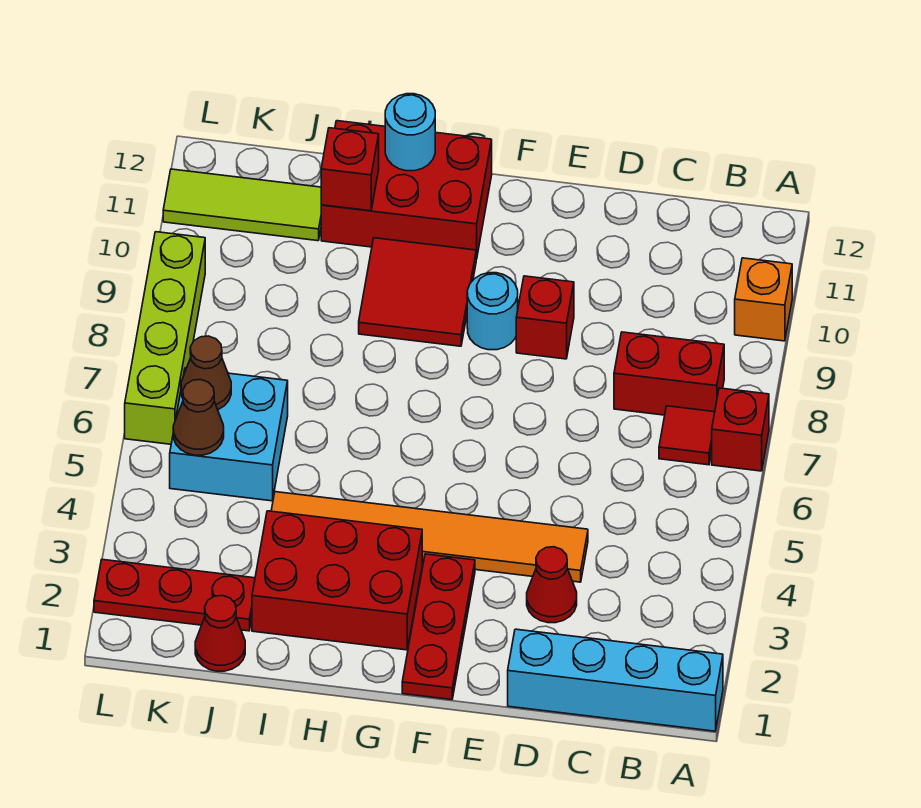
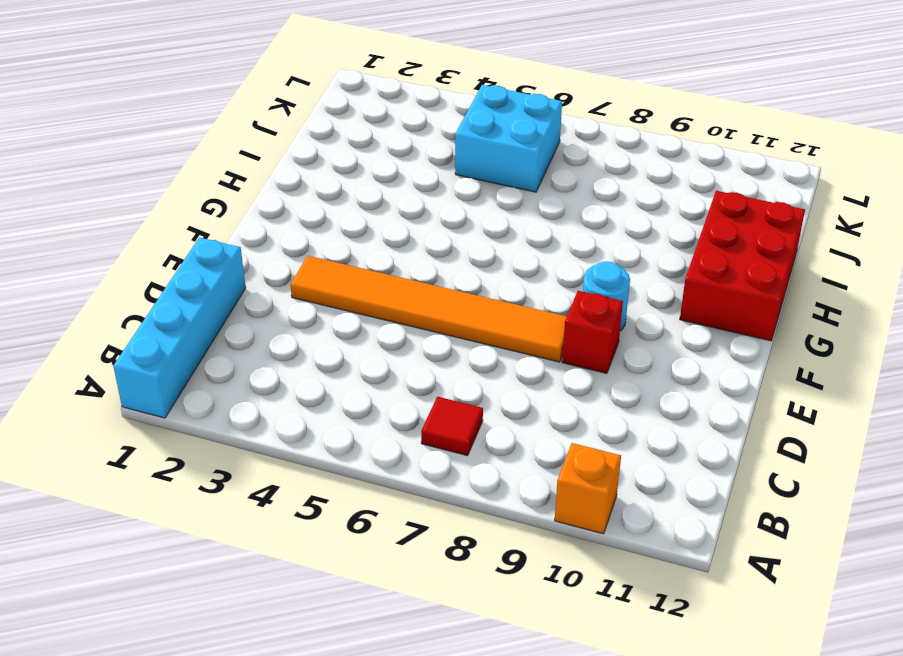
orange tile E3:E8 level 1 -> orange tile D4:I4 level 1
none -> red brick A7 level 1
none -> red brick B8:C8 level 1
none -> red cone D3 level 1

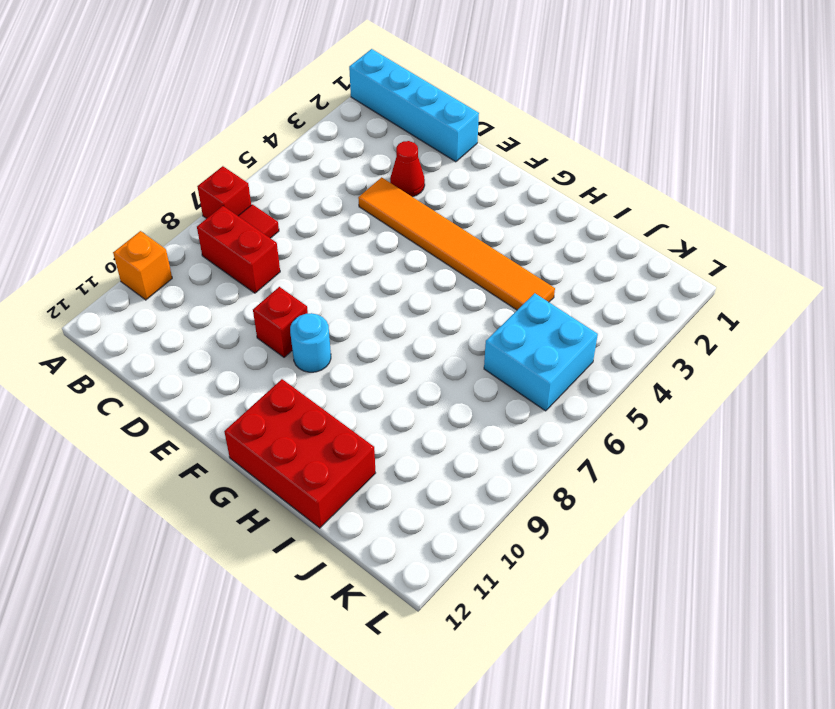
none -> red plate F1:F3 level 1
none -> red brick G2:I3 level 1
none -> red tile G9:H10 level 1

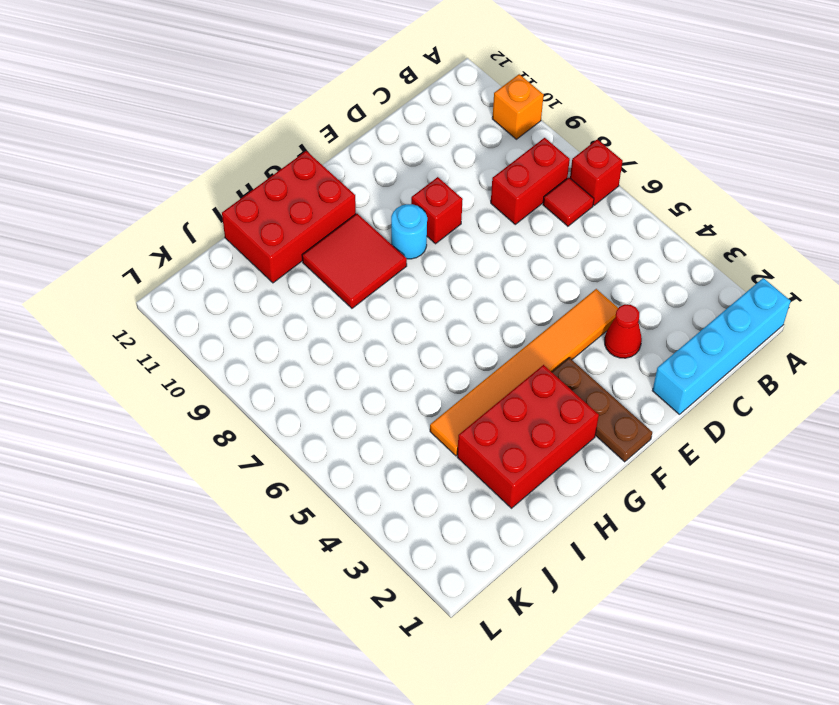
brown plate F1:F3 level 1 -> red plate F1:F3 level 1
none -> red cone J1 level 1
none -> red plate J2:L2 level 1
none -> cyan brick J5:K6 level 1

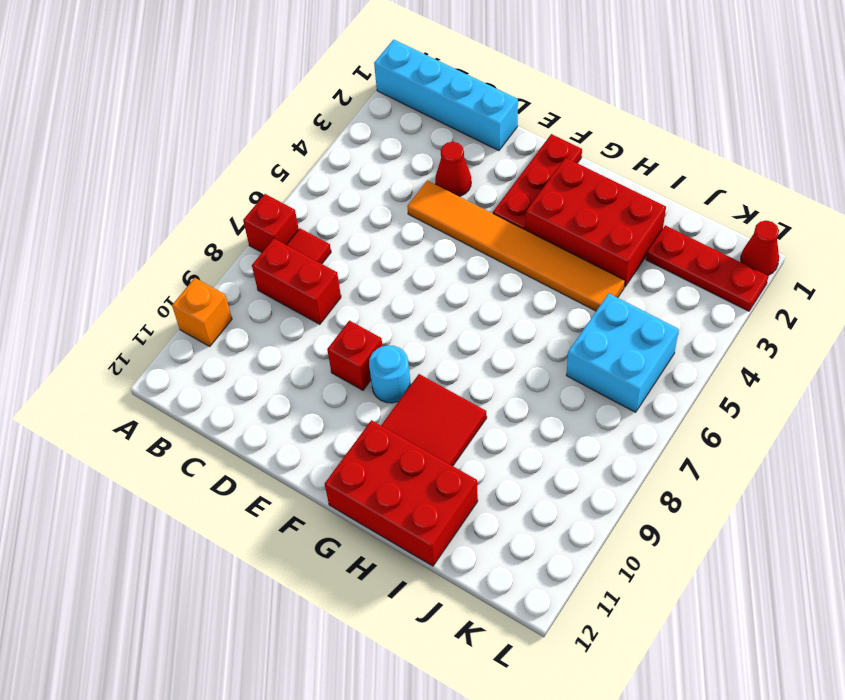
red cone L1 level 1 -> red cone J1 level 1
none -> lime tile J11:L11 level 1
none -> lime brick L6:L9 level 1
none -> cyan round brick H12 level 2

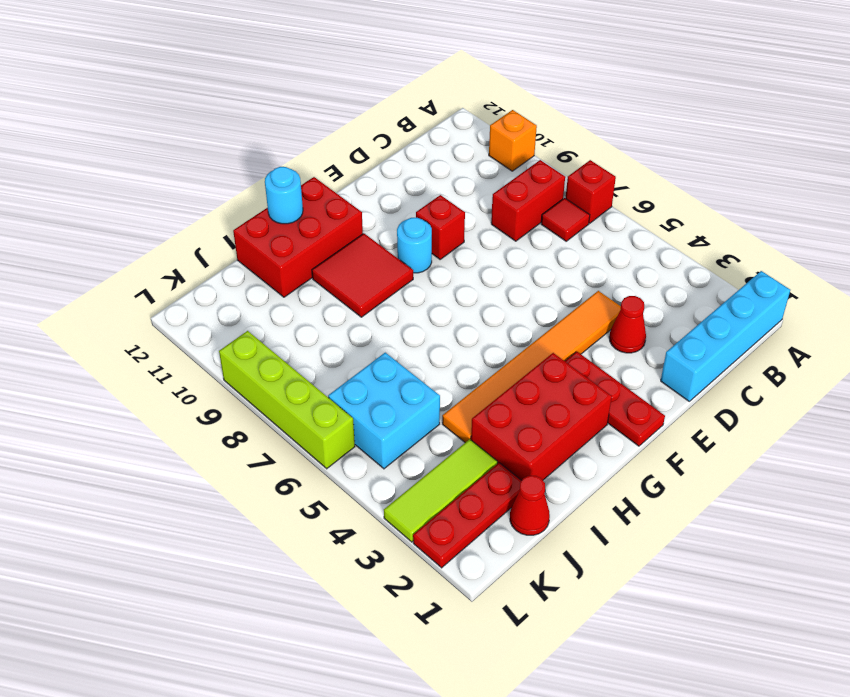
lime tile J3:L3 level 1 -> lime tile J11:L11 level 1
none -> red brick I11 level 2
none -> brown cone K5 level 2
none -> brown cone K6 level 2

